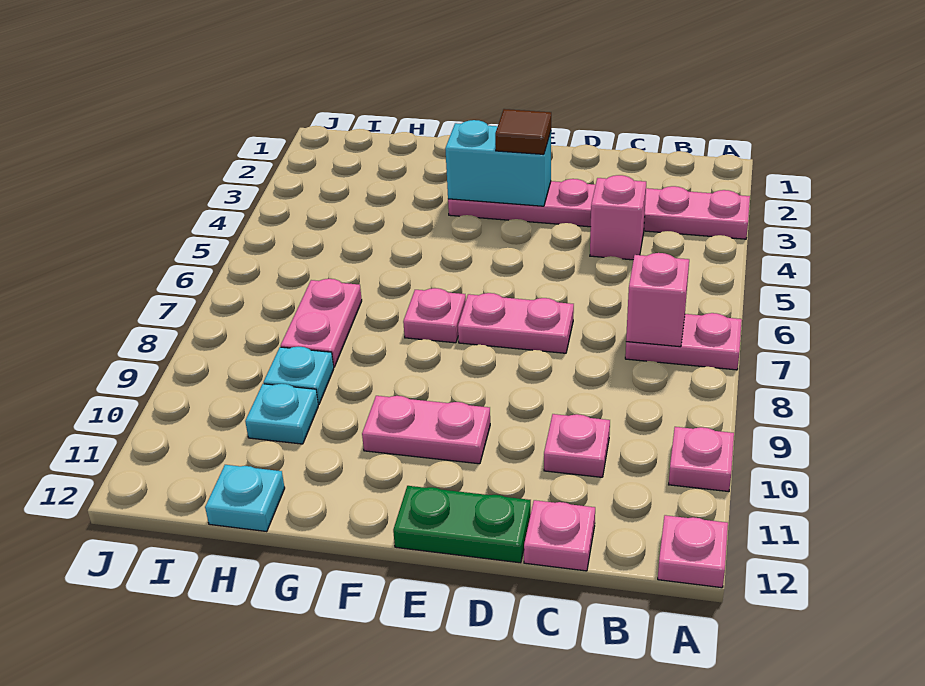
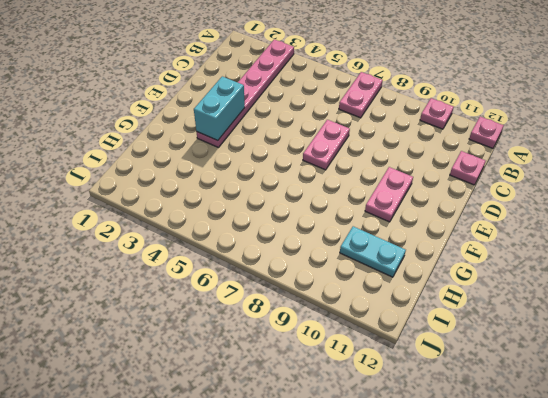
cyan plate H10:H11 level 1 -> cyan plate H10 level 1
none -> pink brick C4 level 1
none -> pink plate C10 level 1
none -> green plate D12:E12 level 1

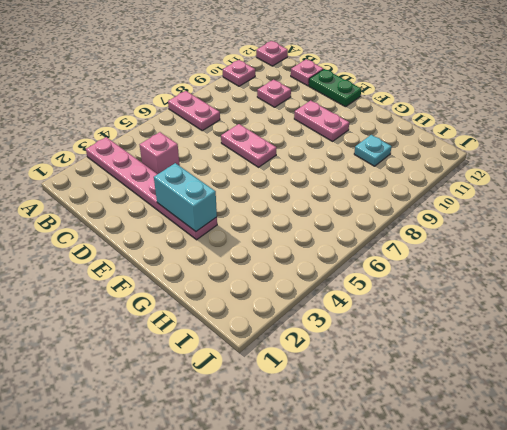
none -> pink plate F7 level 1
none -> pink plate H7:H8 level 1
none -> cyan plate H9 level 1

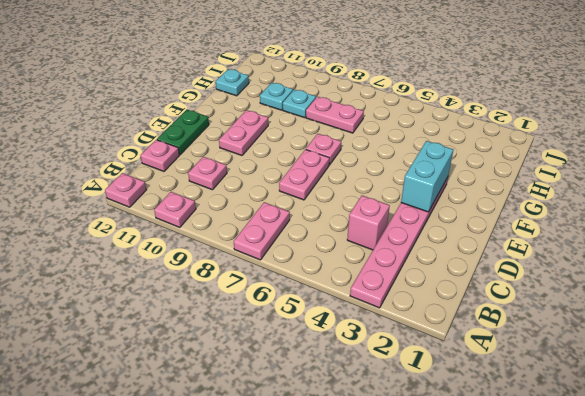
none -> pink brick B7 level 2
none -> brown tile E3 level 3

